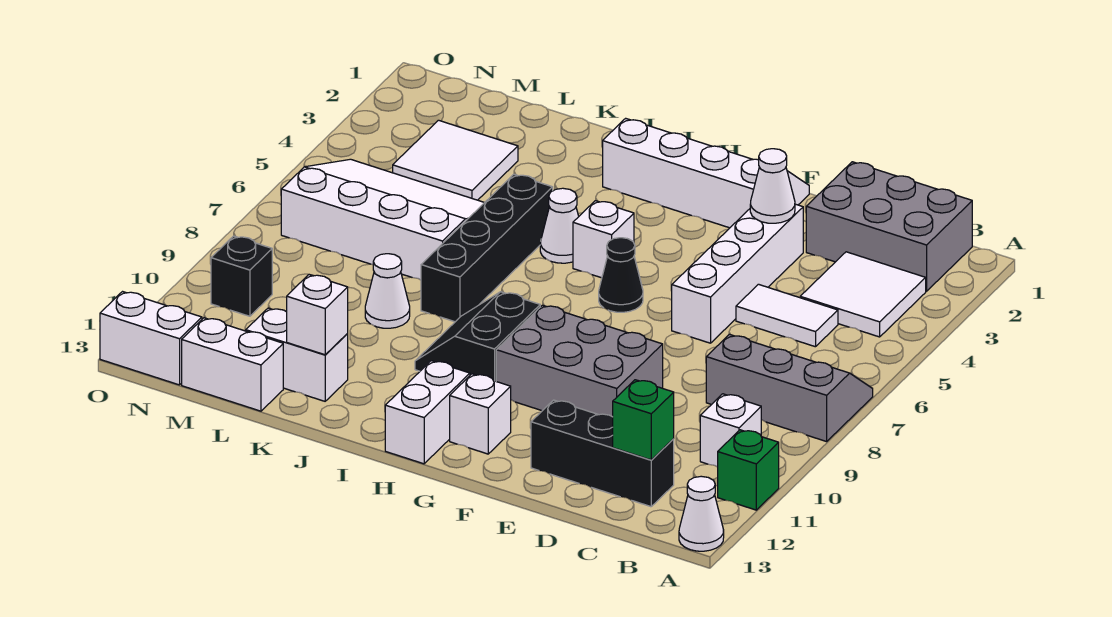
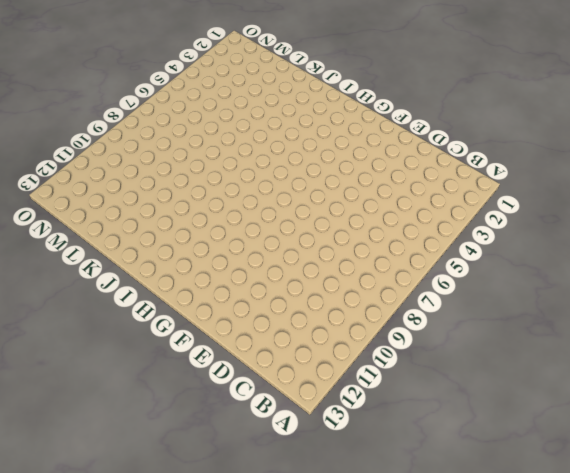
none -> grey slope A7:C8 level 1 top 8
none -> green brick A11 level 1
none -> white cone A13 level 1

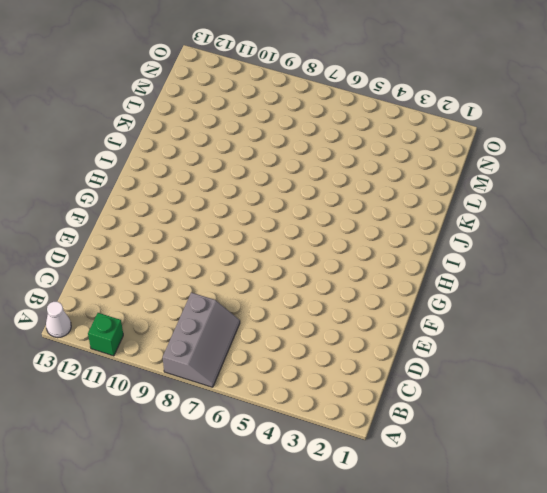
none -> grey brick B1:D2 level 1
none -> white tile B3:C4 level 1
none -> white brick B10 level 1

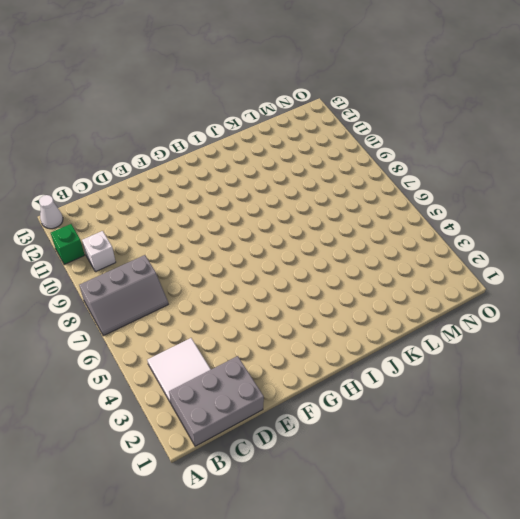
none -> white tile C5:D5 level 1
none -> black brick C12:E12 level 1
none -> white brick E3:E6 level 1

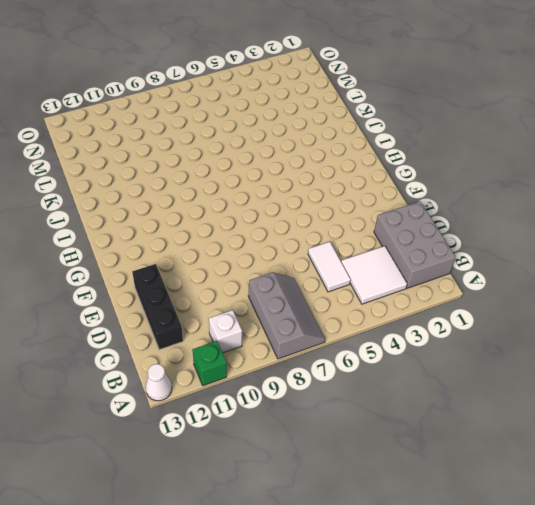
none -> white brick E3:E6 level 1
none -> grey brick E9:G10 level 1
none -> white slope F1:I2 level 1 top 2

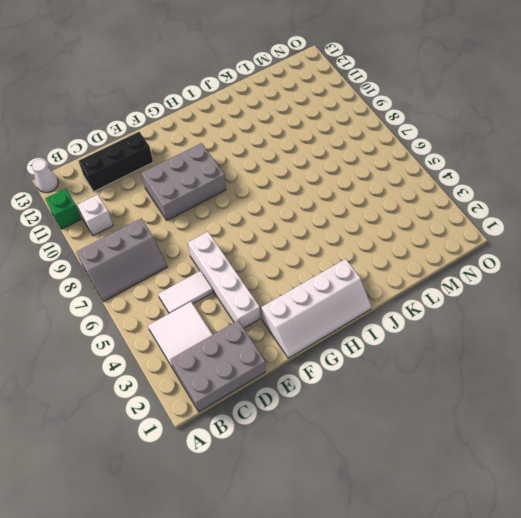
none -> black cone G6 level 1
none -> white brick G12 level 1
none -> white brick H5 level 1

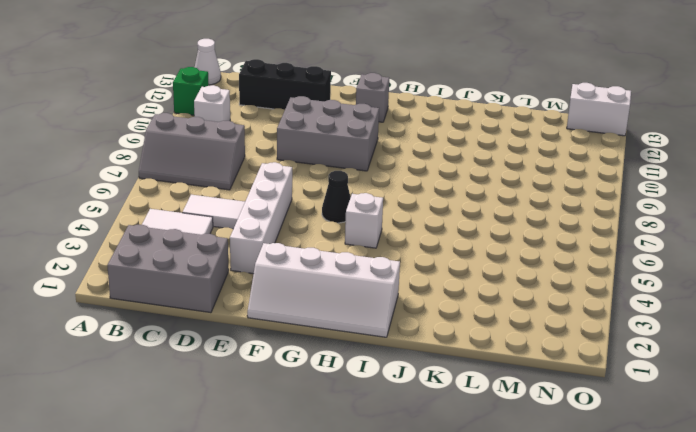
grey brick G12 level 1 -> white brick G12 level 1
none -> black slope H9:I10 level 1 top H
none -> white brick H12:H13 level 1
none -> white cone I5 level 1

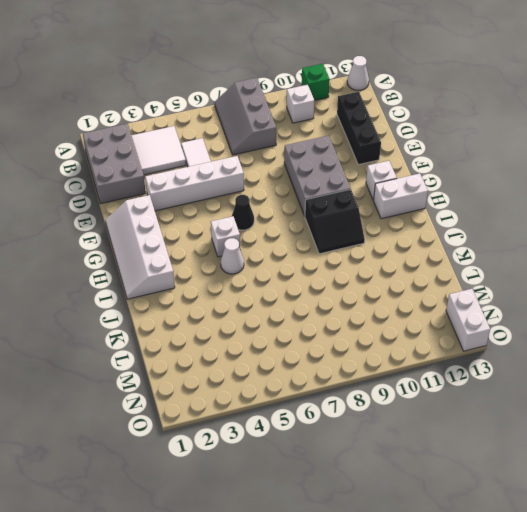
none -> black brick J5:J8 level 1
none -> white slope K5:N7 level 1 top 7
none -> white cone K9 level 1

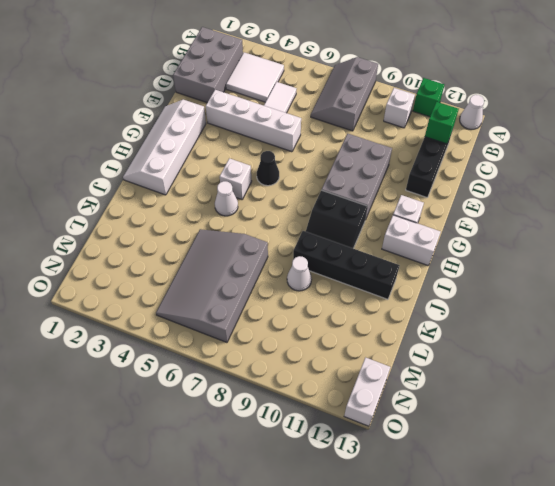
black brick J9:J12 level 1 -> black brick J5:J8 level 1
grey slope K5:N7 level 1 top 7 -> white slope K5:N7 level 1 top 7
none -> white brick K12:L12 level 1
none -> white tile L3:M4 level 1
none -> white brick L13:M13 level 1

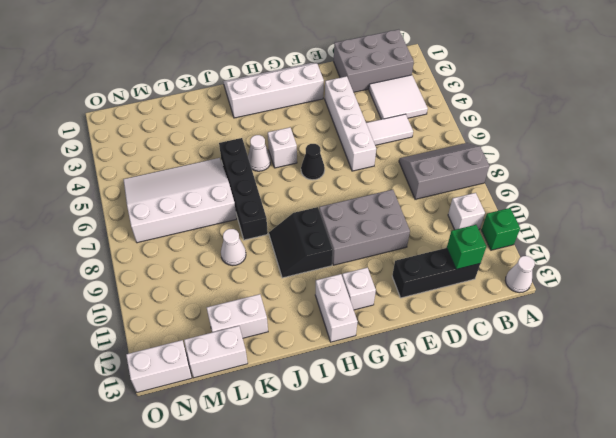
none -> white tile L3:M4 level 1
none -> black brick N10 level 1
none -> white cone E3 level 2

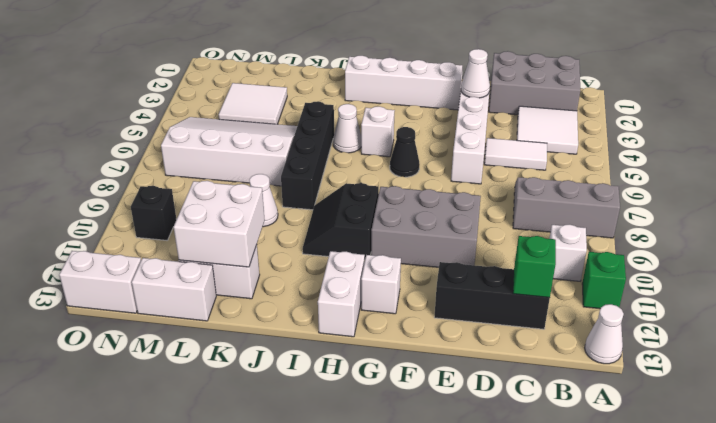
white brick K11:L12 level 2 -> white brick K12 level 2

